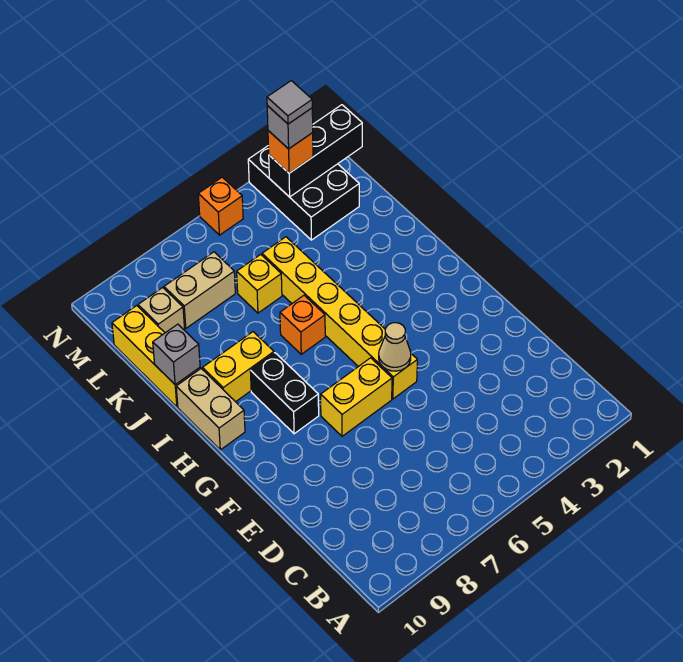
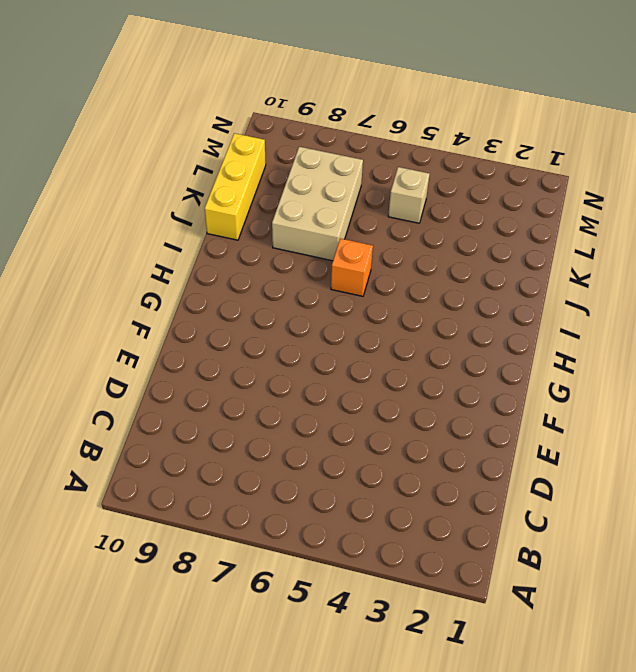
tan brick J7:L8 level 1 -> tan brick L7:L8 level 1
tan brick L5 level 1 -> tan brick L9 level 1
none -> yellow brick F5:K5 level 1
none -> yellow brick F6:F7 level 1
none -> black brick G8:H8 level 1

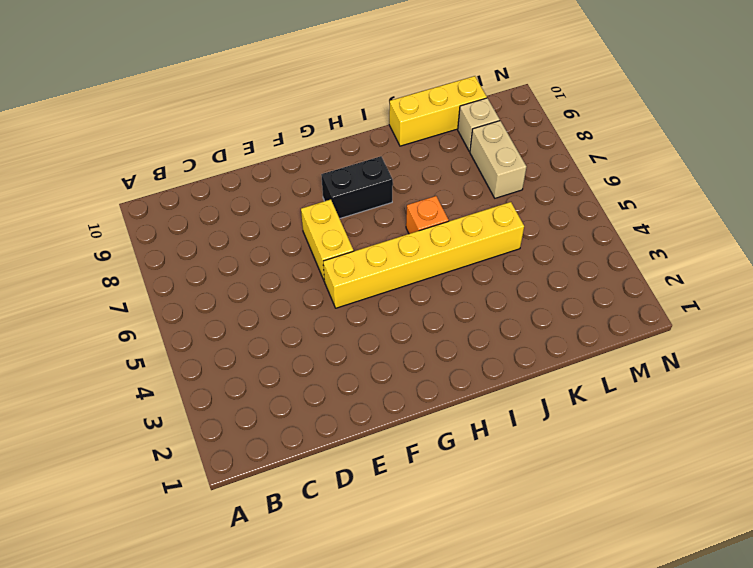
none -> tan brick H10:I10 level 1
none -> yellow brick I8:I9 level 1
none -> yellow brick K6 level 1

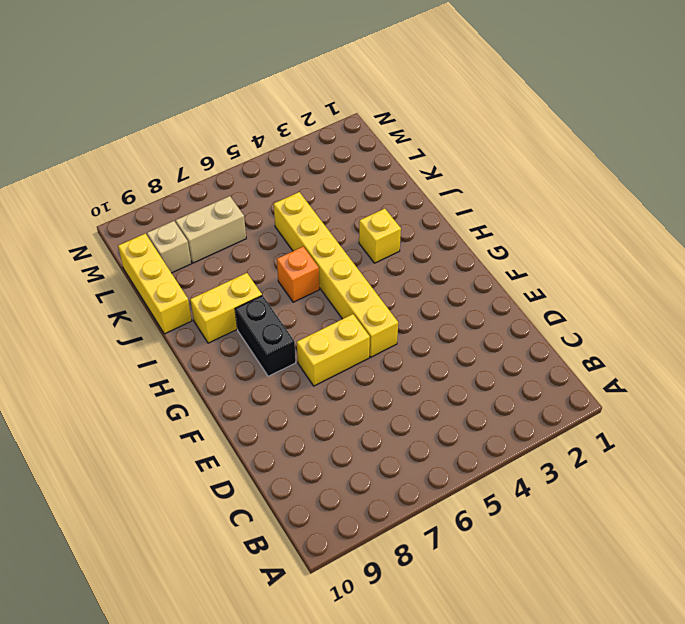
yellow brick I3 level 1 -> yellow brick K6 level 1
none -> tan brick H10:I10 level 1
none -> black brick L2:N3 level 1
none -> orange brick N5 level 1

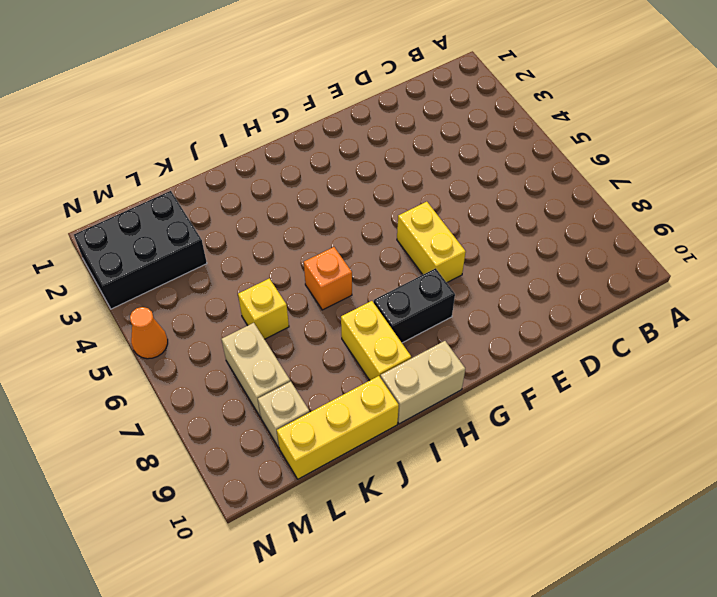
orange cone N5 level 1 -> orange brick N5 level 1
none -> yellow brick F5:K5 level 1
none -> tan cone F5 level 2
none -> grey brick J10 level 2

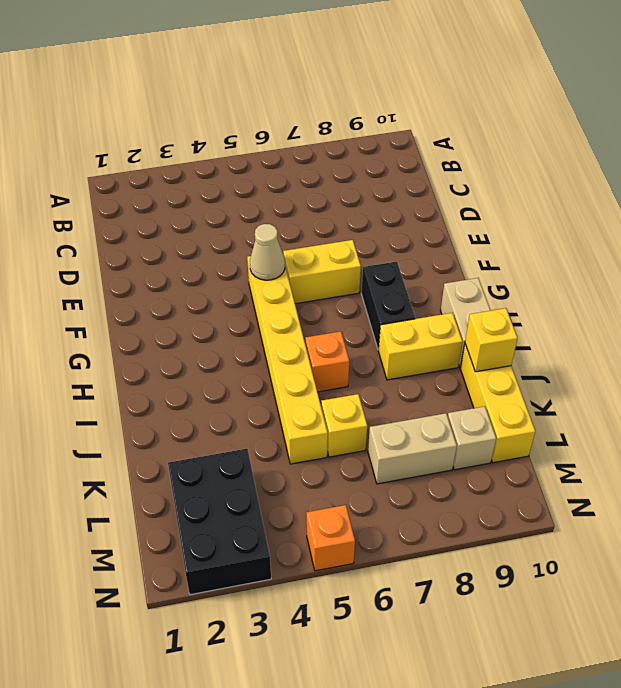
yellow brick J10 level 2 -> grey brick J10 level 2
none -> black brick M1:M3 level 2
none -> orange brick M3 level 3
none -> grey brick M3 level 4

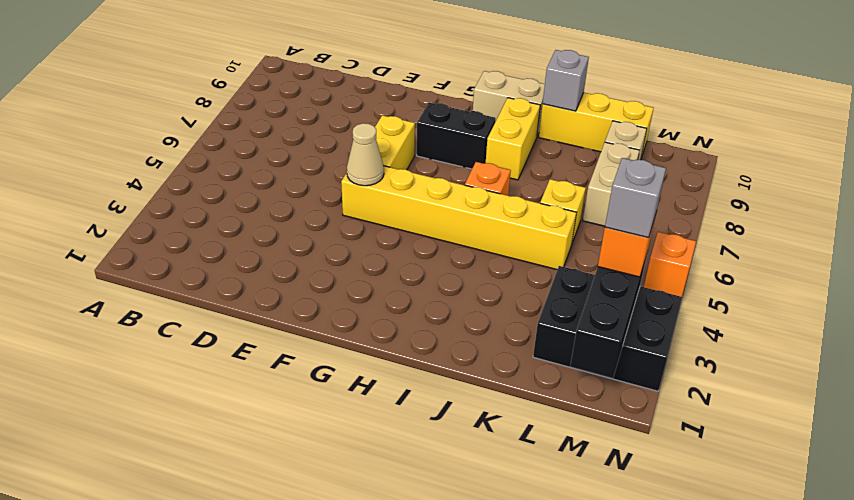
none -> grey tile M3 level 5

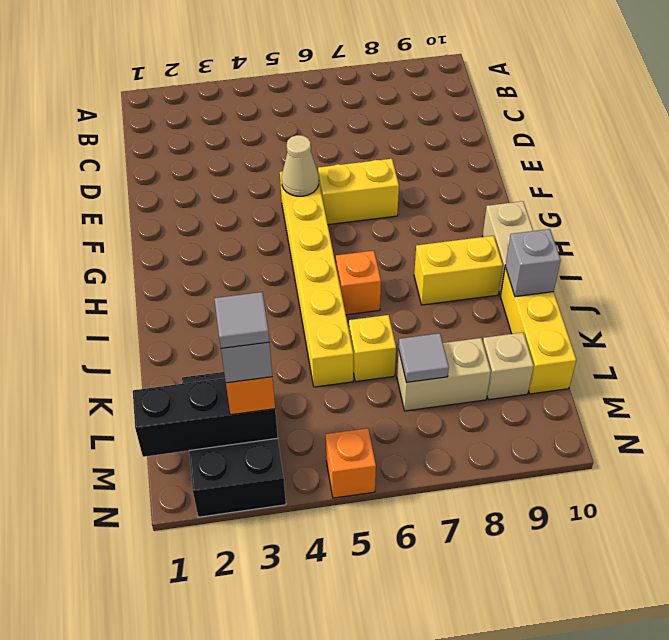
grey tile L7 level 2 -> none
none -> black brick G8:H8 level 1

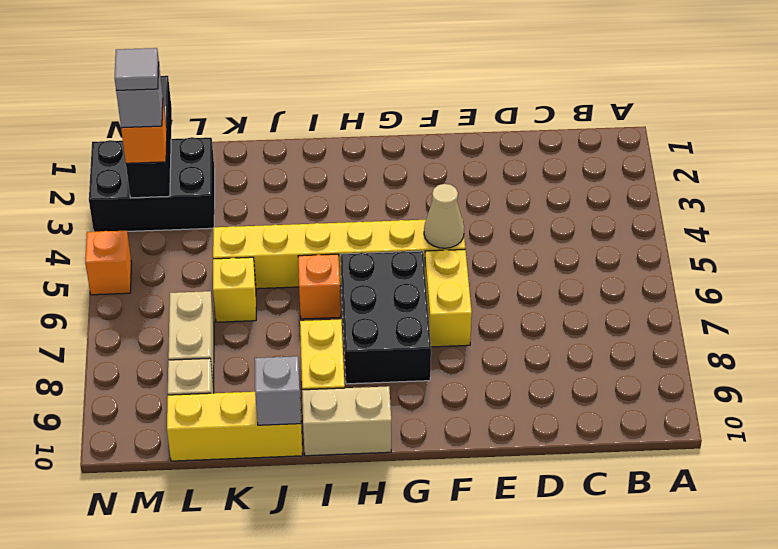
black brick G6:H8 level 1 -> black brick G8:H8 level 1

